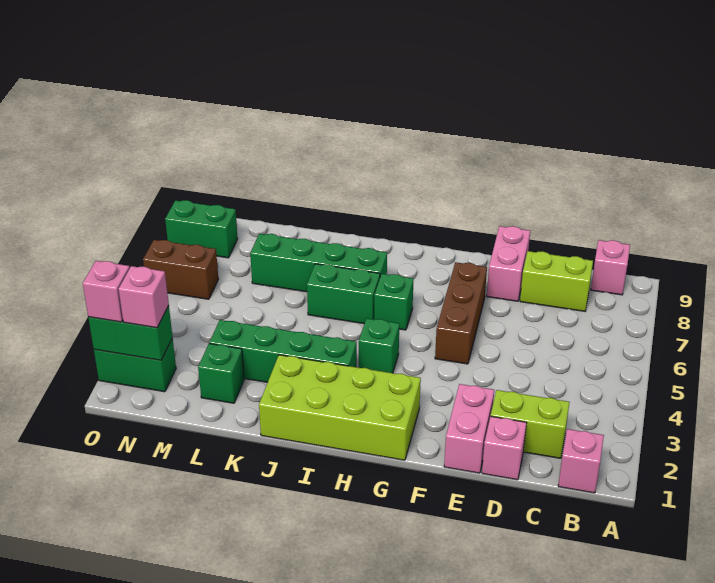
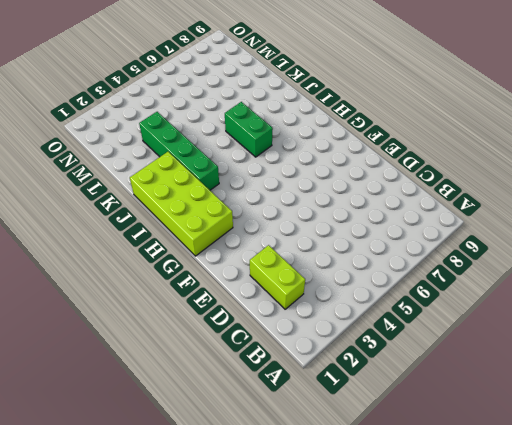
none -> pink brick B1 level 1
none -> pink brick B9 level 1
none -> lime brick C8:D8 level 1

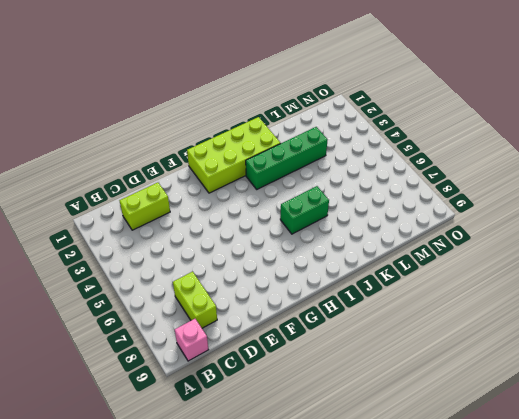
lime brick C7:C8 level 1 -> lime brick C8:D8 level 1
none -> pink brick B1 level 1
none -> pink brick D1 level 1
none -> pink brick E1:E2 level 1

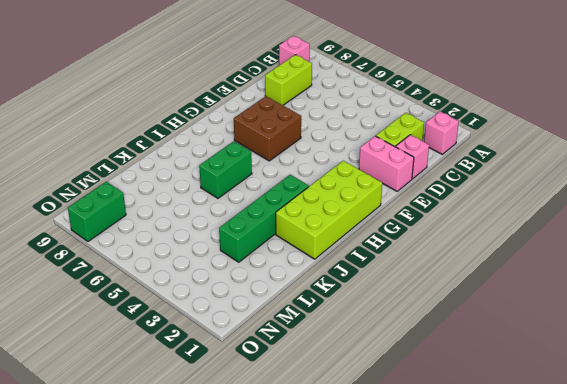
brown brick F6:G7 level 1 -> brown brick F5:F7 level 1
none -> pink brick E8:E9 level 1
none -> green brick H4 level 1
none -> green brick H6 level 1

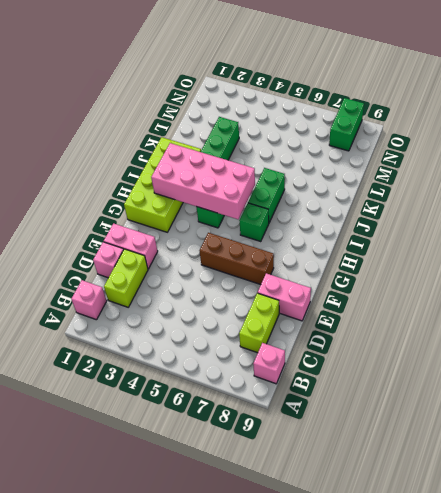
pink brick H2:I5 level 2 -> none
none -> green brick I7:L7 level 1
none -> green brick L2 level 1
none -> green brick N2:O2 level 1

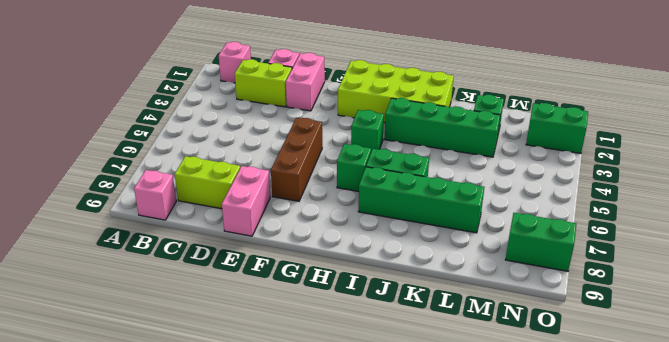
none -> brown brick N6:O6 level 1
none -> green brick N2:O2 level 2
none -> pink brick N2 level 3

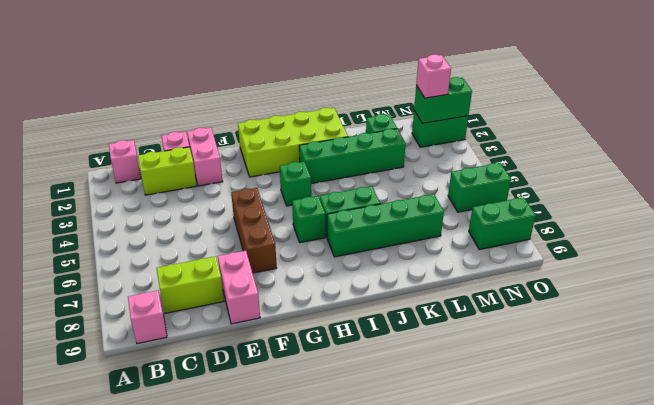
green brick N6:O6 level 1 -> brown brick N6:O6 level 1
none -> pink brick O2 level 3

